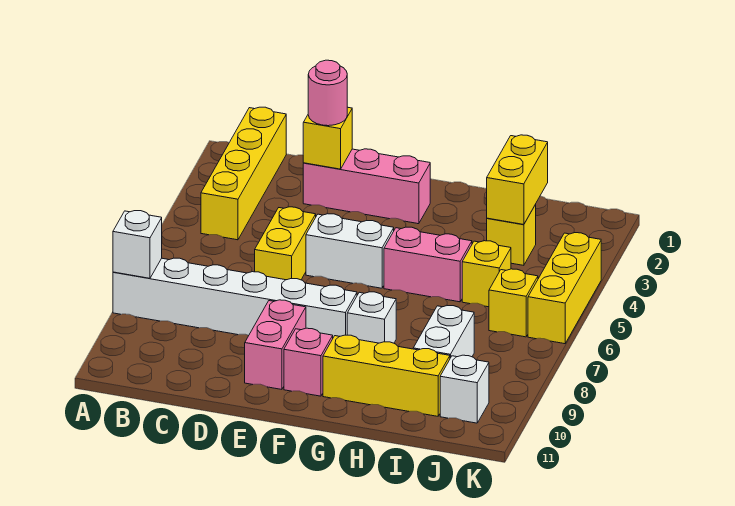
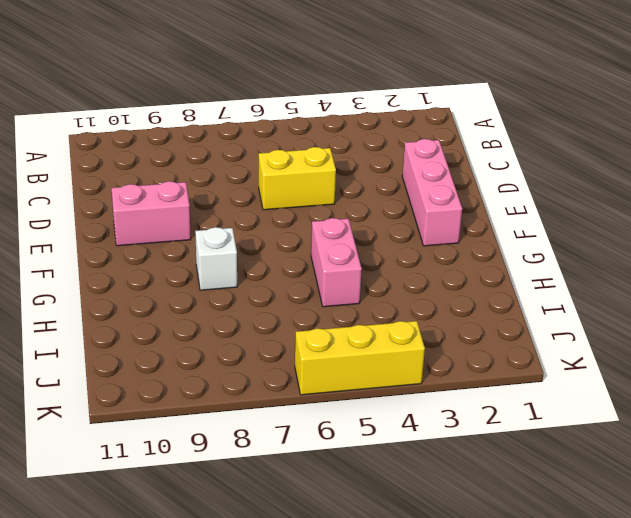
none -> white brick A8:F8 level 1
none -> yellow brick B1:B4 level 1
none -> white brick E5:F5 level 1

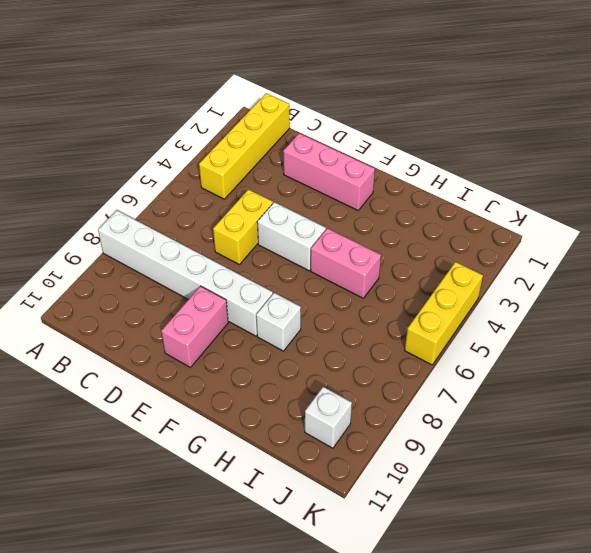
none -> pink brick F10 level 1
none -> yellow brick G10:I10 level 1
none -> yellow brick I3 level 1

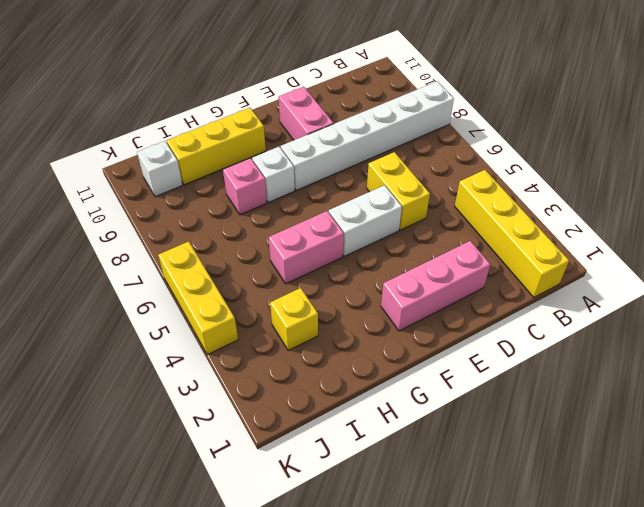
pink brick H8 level 1 -> pink brick F10 level 1
none -> yellow brick I5 level 1
none -> white brick I8:I9 level 1
none -> yellow brick J6 level 1

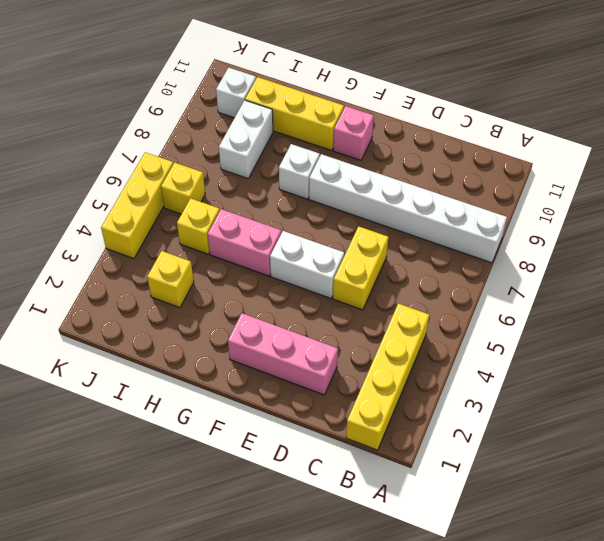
none -> pink brick E9:E10 level 1
none -> white brick A8 level 2
none -> yellow brick D2 level 2

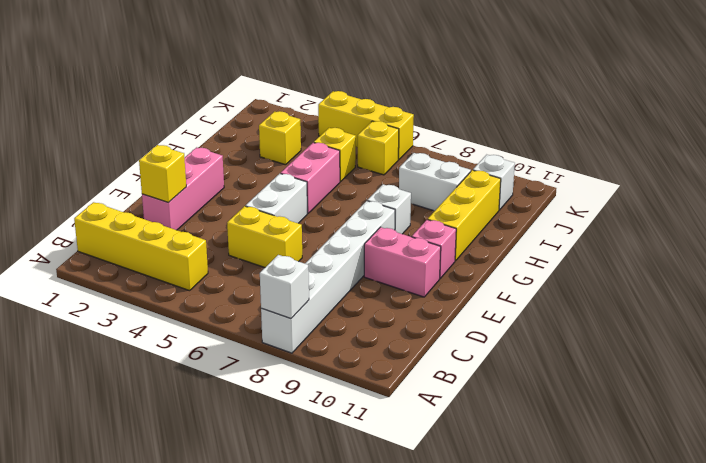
none -> yellow brick I2:I3 level 2
none -> pink round brick D2 level 3

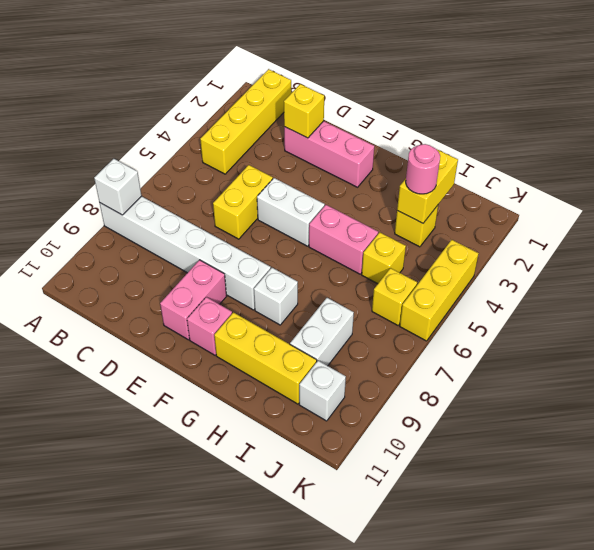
pink round brick I3 level 3 -> pink round brick D2 level 3

